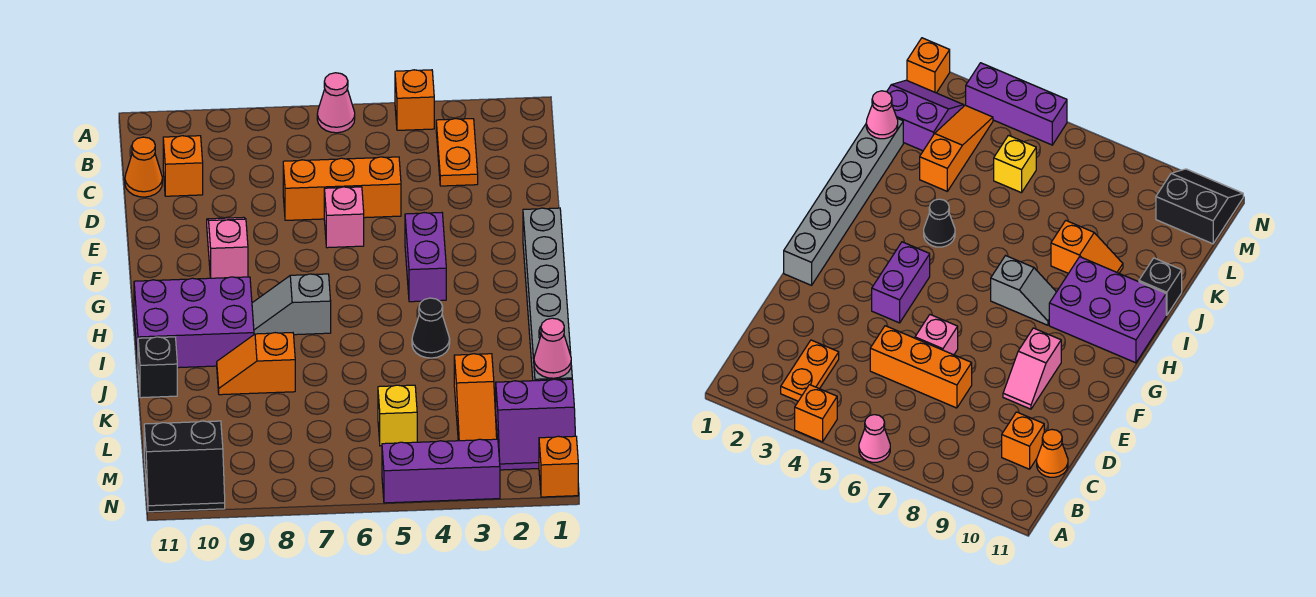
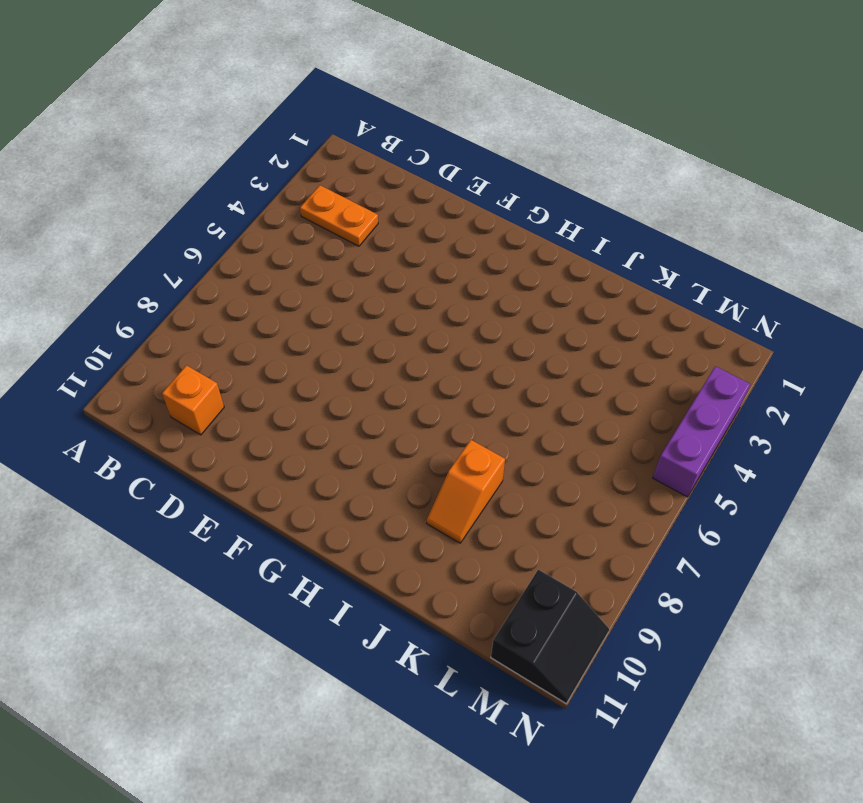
none -> orange brick A4 level 1
none -> pink cone A6 level 1
none -> orange cone C11 level 1

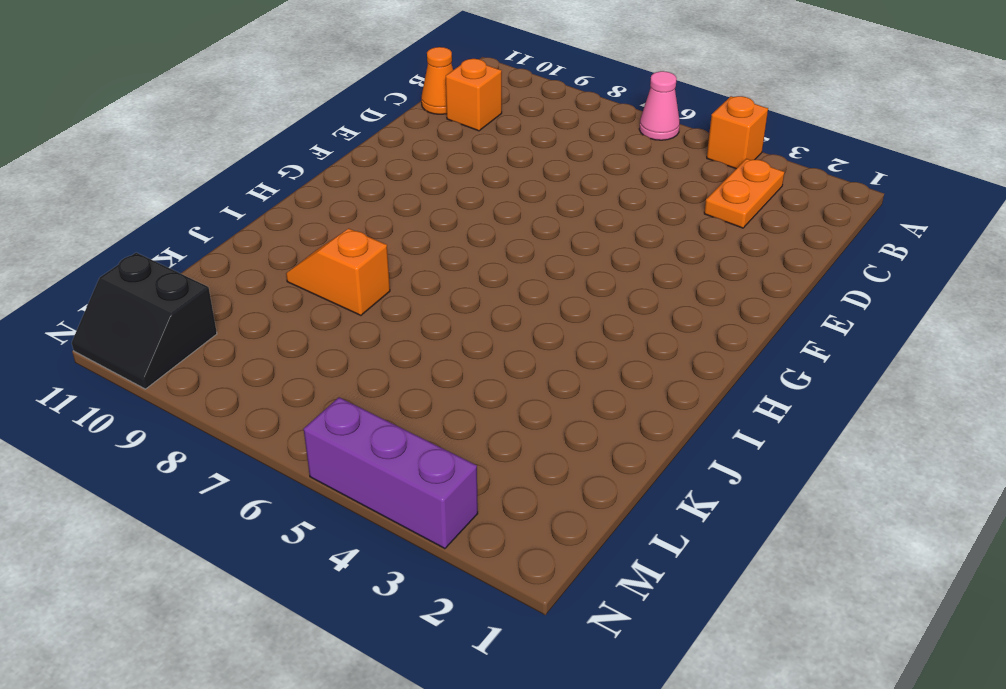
none -> orange brick D5:D7 level 1
none -> pink brick E6 level 1
none -> pink slope E9:F9 level 1 top F

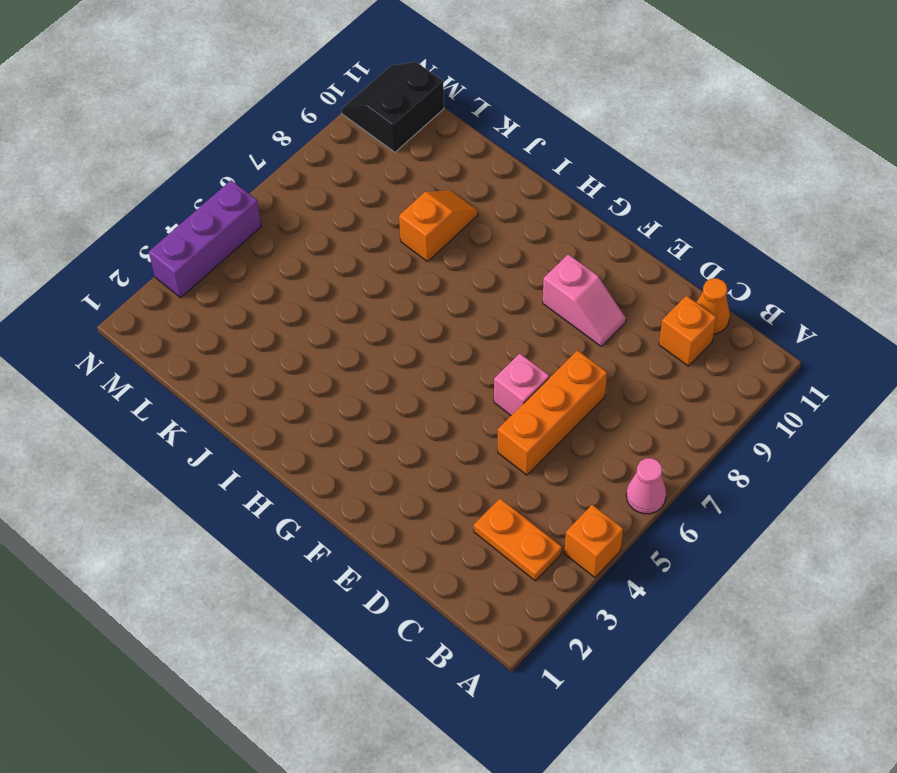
none -> grey brick F1:K1 level 1
none -> purple brick F4:G4 level 1
none -> grey slope H7:H8 level 1 top 7

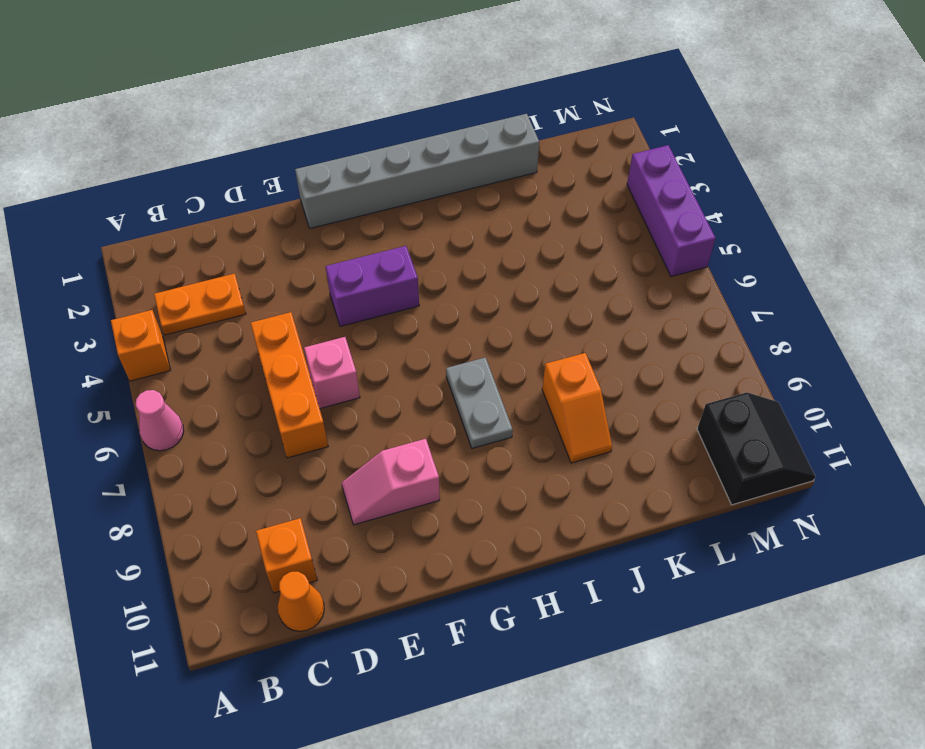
grey plate H7:H8 level 1 -> grey slope H7:H8 level 1 top 7
none -> purple brick H9:I11 level 1
none -> black cone I4 level 1
none -> black brick J11 level 1

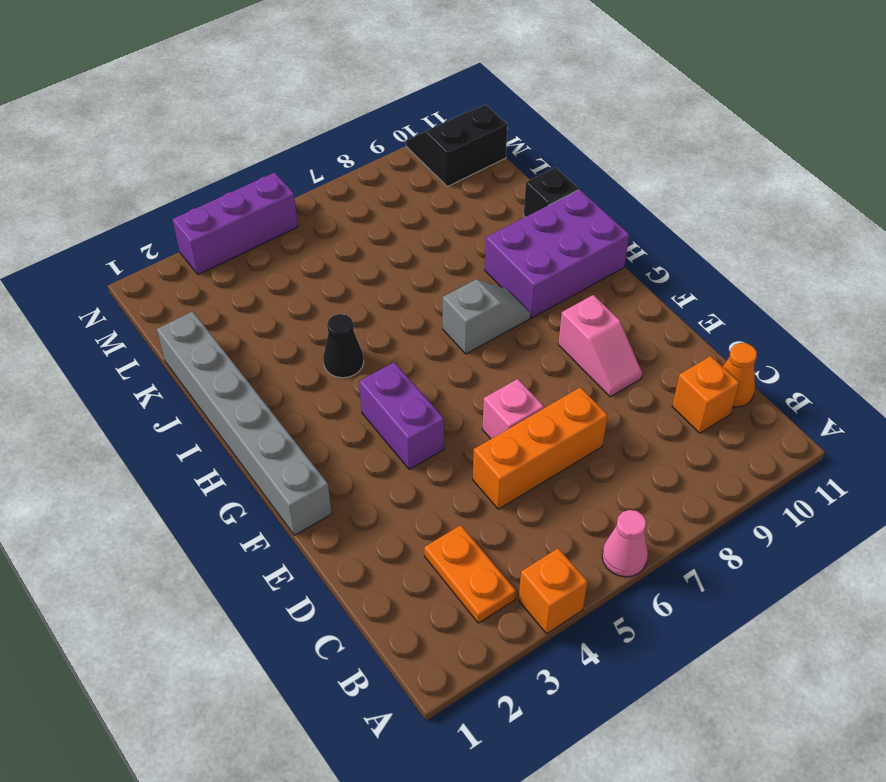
none -> orange slope J8:J9 level 1 top 8
none -> orange slope K3:M3 level 1 top K
none -> purple slope L1:M2 level 1 top L

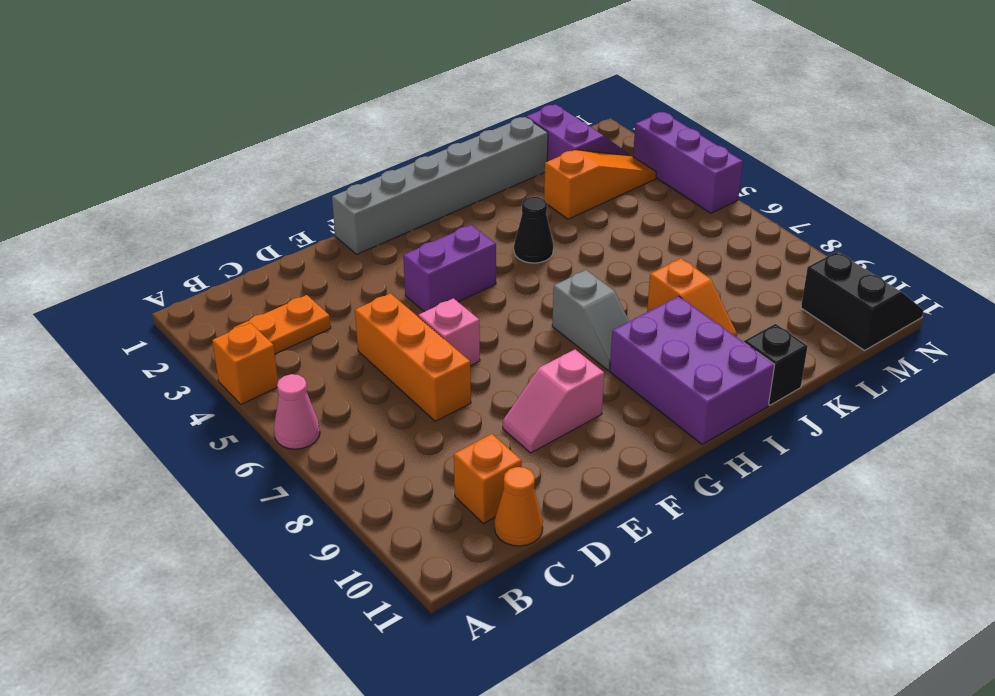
none -> yellow brick L5 level 1
none -> orange brick N1 level 1
none -> pink cone K1 level 2

